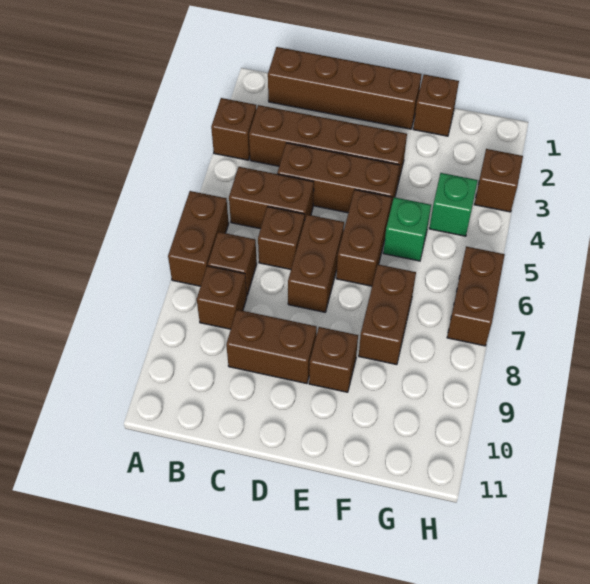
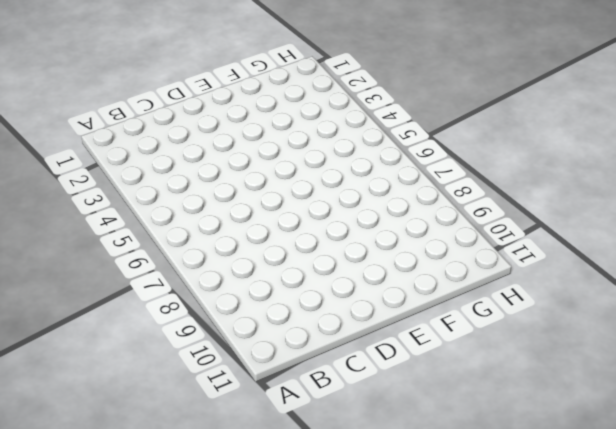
none -> brown brick A3 level 1
none -> brown brick A6:A7 level 1
none -> brown brick B1:E1 level 1

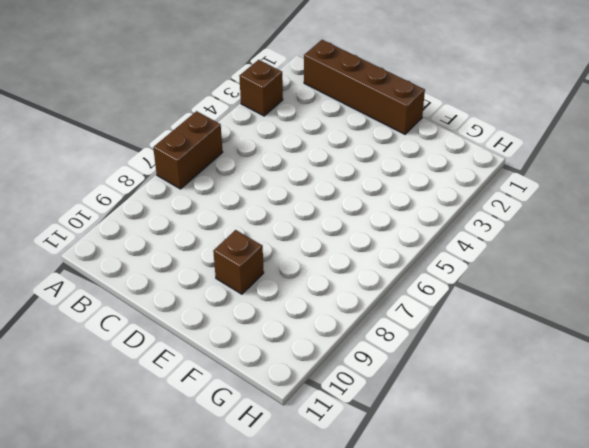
none -> brown brick B3:E3 level 1
none -> brown brick B5:C5 level 1
none -> brown brick B7 level 1

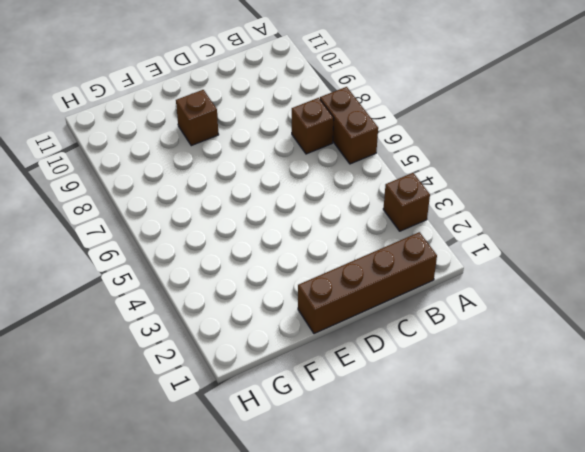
none -> brown brick B3:E3 level 1
none -> brown brick B5:C5 level 1
none -> brown brick B8 level 1

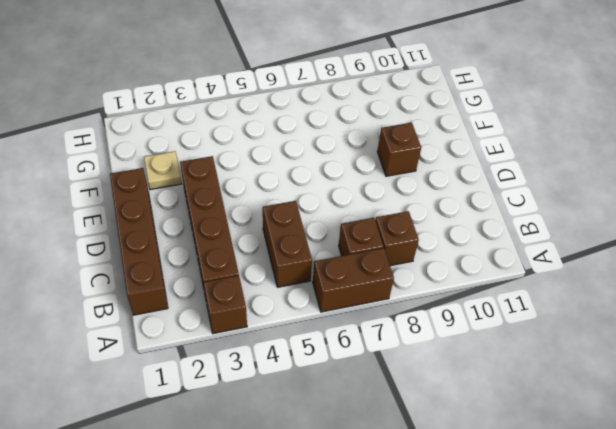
tan plate F2 level 1 -> none
none -> brown brick C4:E4 level 1
none -> brown brick C6 level 1
none -> brown brick C9:D9 level 1

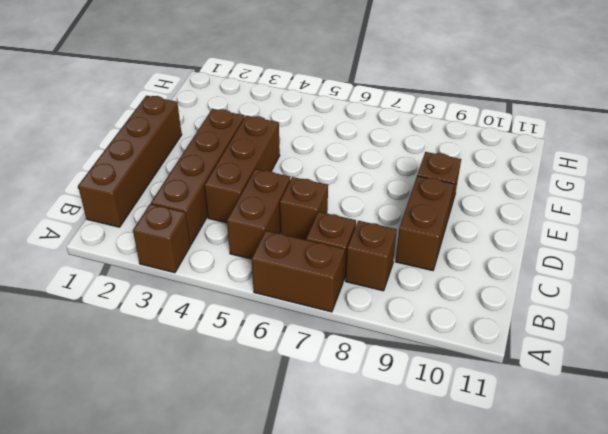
none -> brown brick D6:D7 level 1
none -> brown brick E5:E6 level 1
none -> brown brick F1 level 1

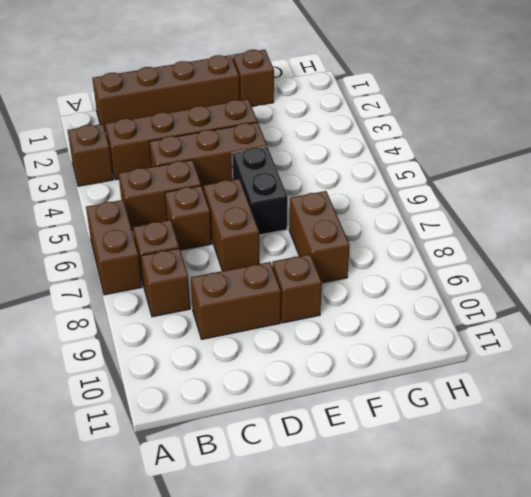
black brick E5:E6 level 1 -> brown brick E5:E6 level 1
none -> green brick F5 level 1
none -> green brick G4 level 1
none -> brown brick H3 level 1

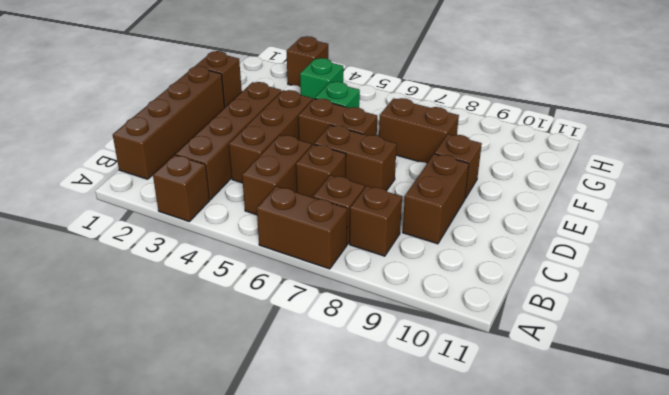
none -> brown brick H6:H7 level 1

